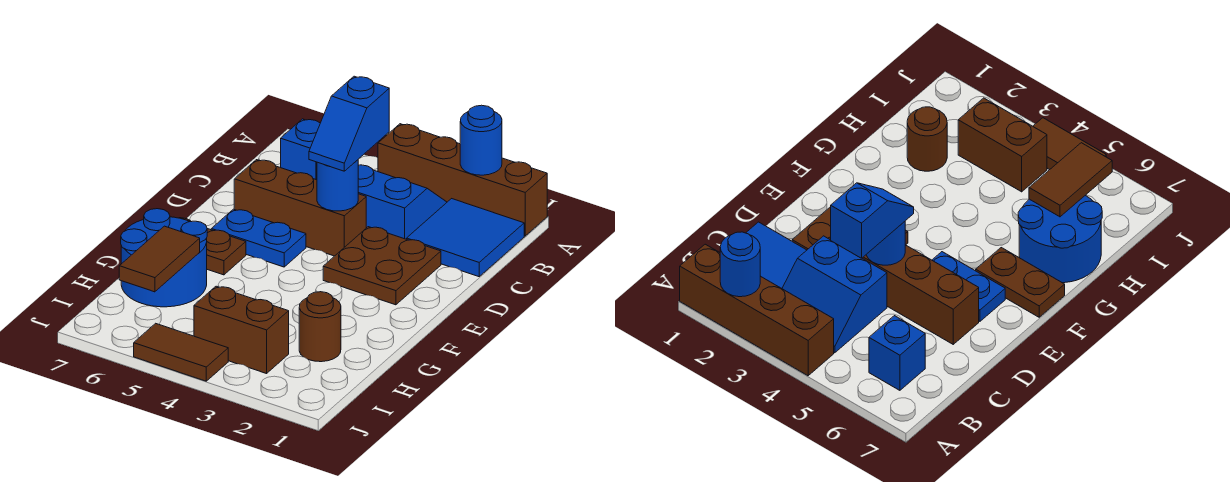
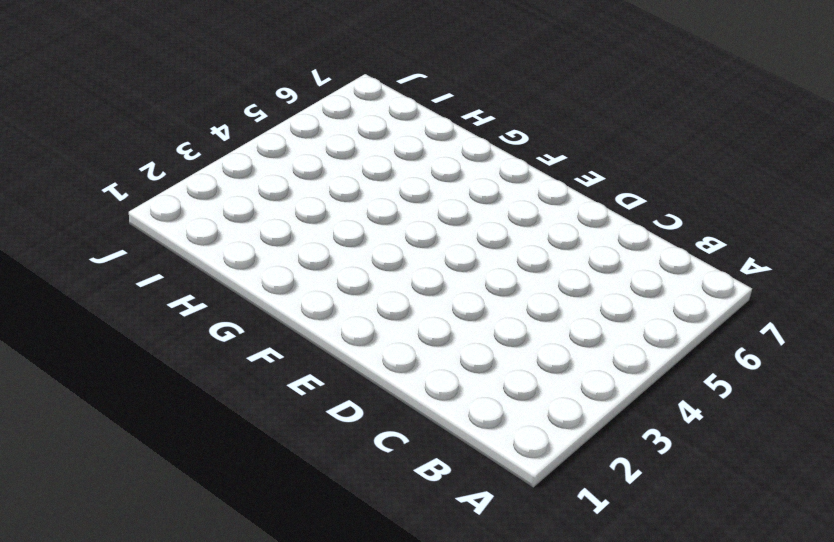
none -> brown brick A1:A4 level 1
none -> blue tile B1:C2 level 1
none -> blue slope B3:C4 level 1 top C

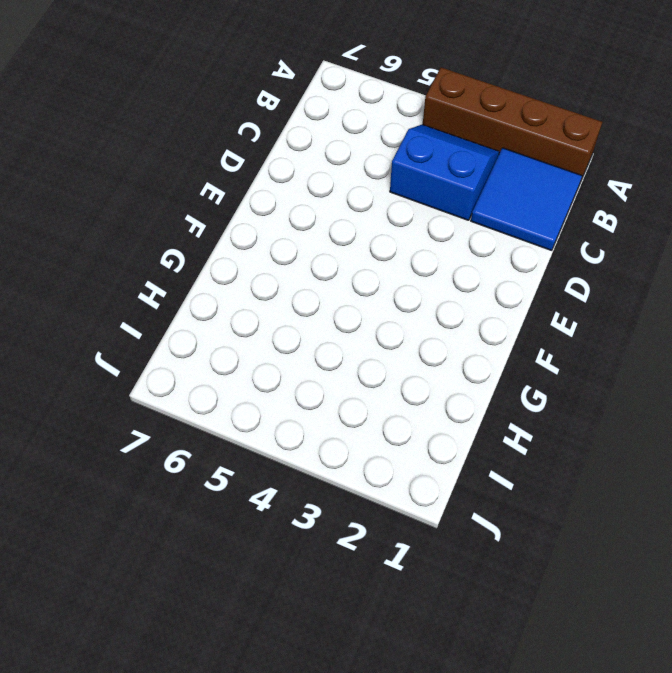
none -> blue brick B6 level 1
none -> brown plate D2:E3 level 1
none -> brown brick D4:D6 level 1

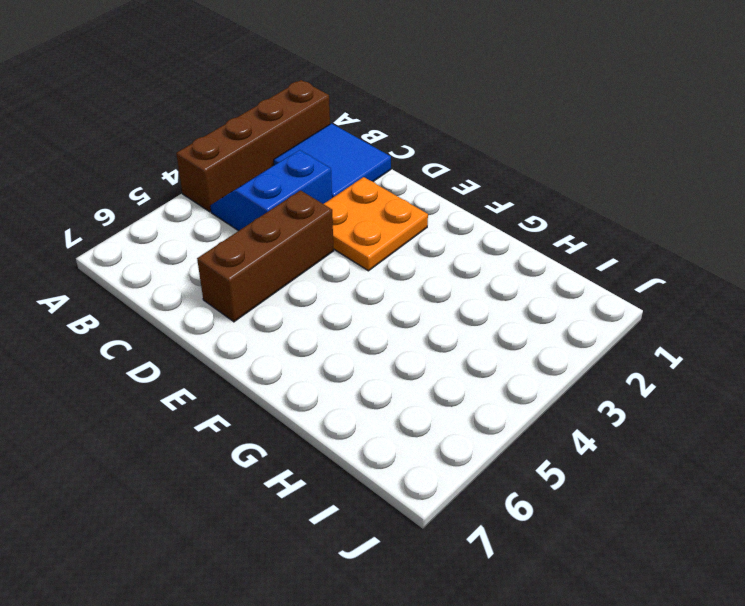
orange plate D2:E3 level 1 -> brown plate D2:E3 level 1
none -> blue brick B6 level 1
none -> blue plate E5:E6 level 1
none -> brown plate F6:F7 level 1

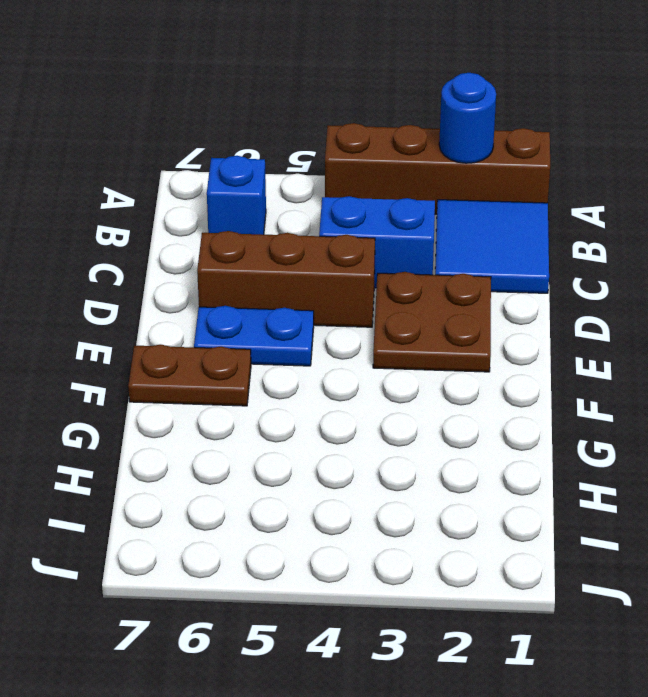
none -> blue round brick G6:H7 level 1
none -> brown round brick H2 level 1
none -> brown brick I3:I4 level 1

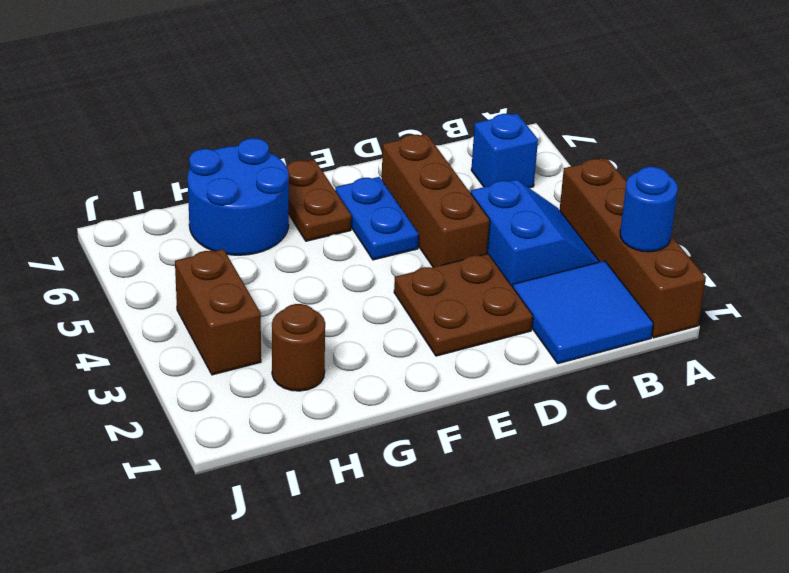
none -> brown tile J4:J5 level 1
none -> blue round brick D4 level 2
none -> brown tile H6:I6 level 2

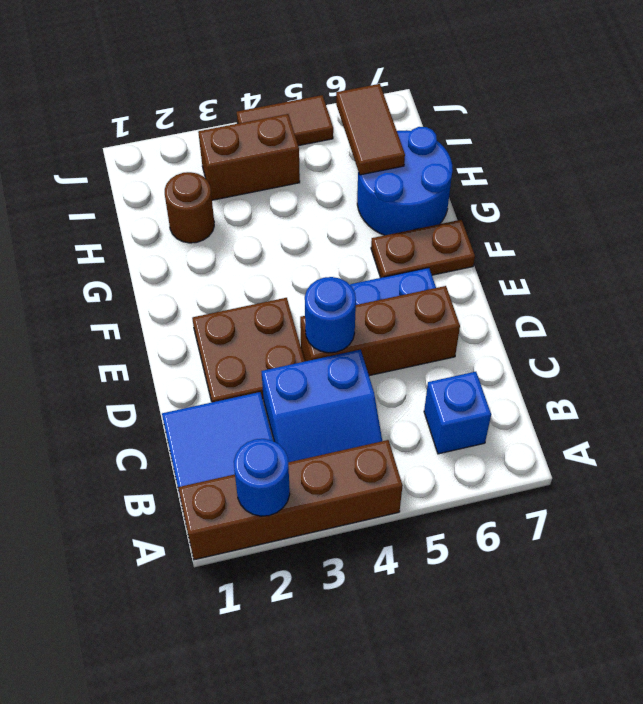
none -> blue slope C4:D4 level 3 top C

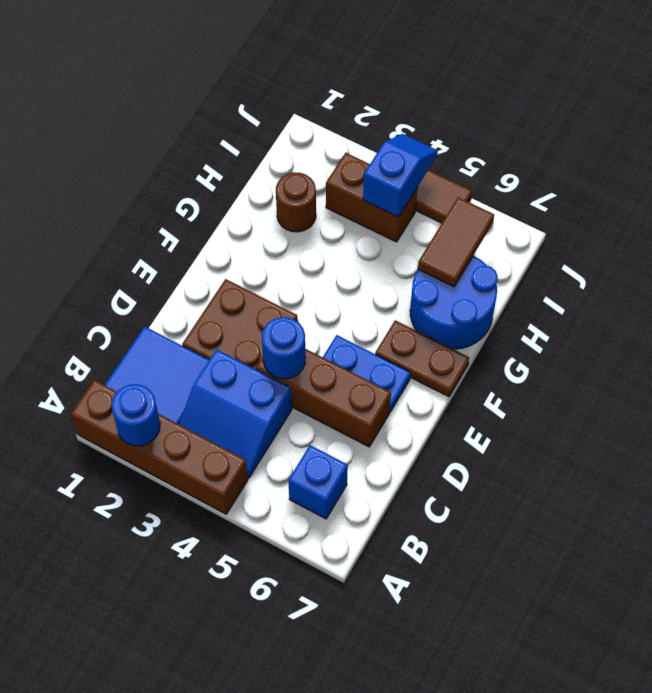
blue slope I4:J4 level 2 top I -> blue slope C4:D4 level 3 top C

